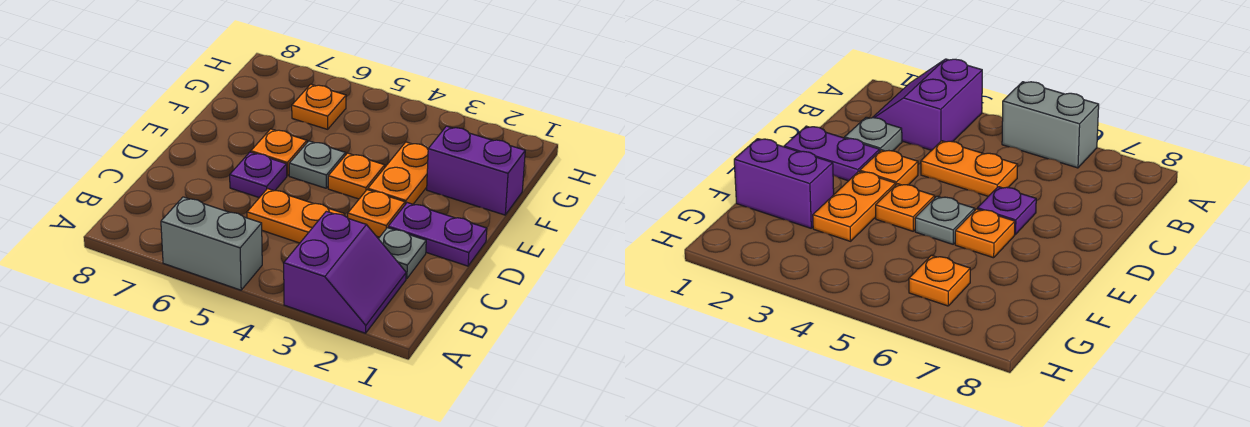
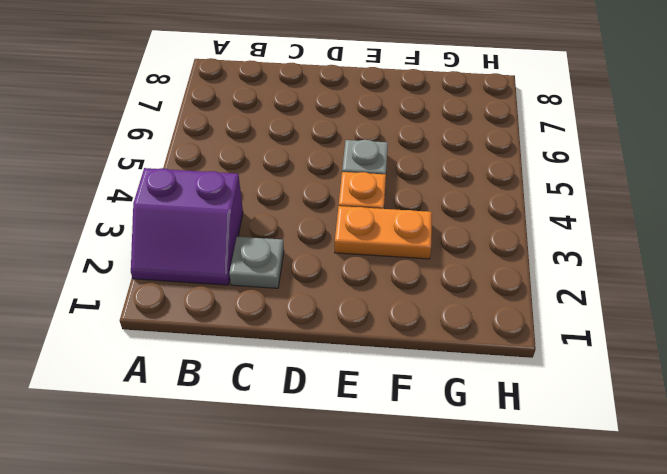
none -> grey brick A5:A6 level 1
none -> orange plate C4:C5 level 1
none -> purple plate D1:D2 level 1

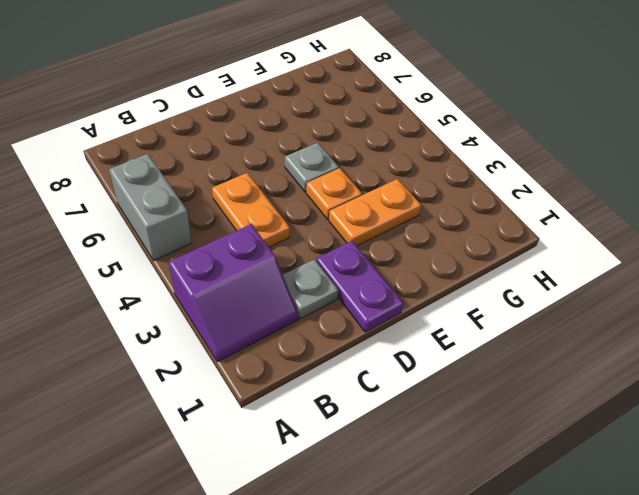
none -> orange plate D3 level 1
none -> purple plate D6 level 1
none -> orange plate E6 level 1

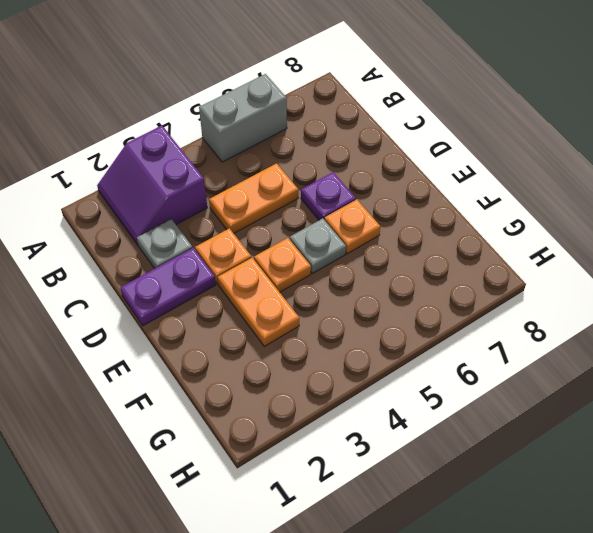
none -> purple brick F1:F2 level 1
none -> orange plate G6 level 1

